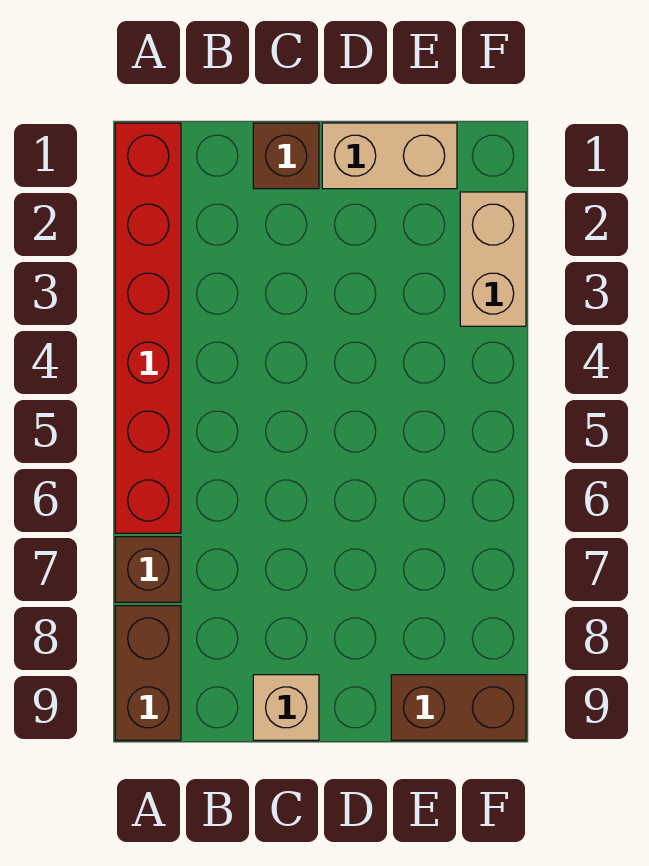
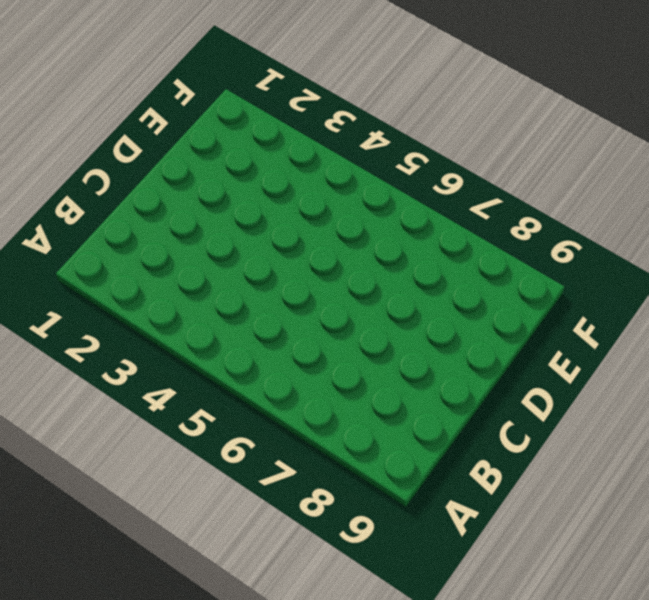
none -> red brick A1:A6 level 1
none -> brown brick A7 level 1

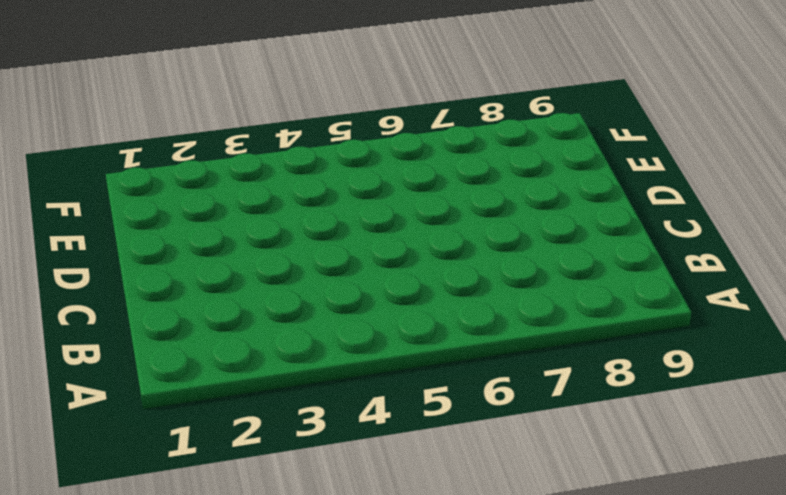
none -> red brick A1:A6 level 1
none -> brown brick A7 level 1

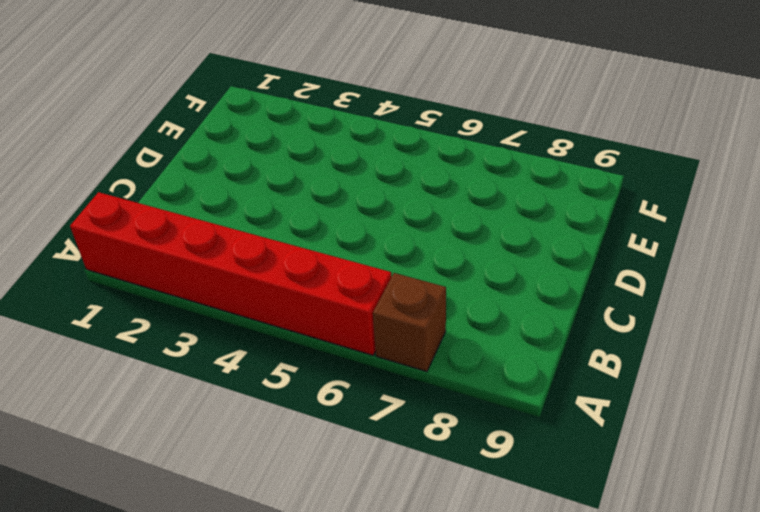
none -> brown brick A8:A9 level 1
none -> brown brick C1 level 1

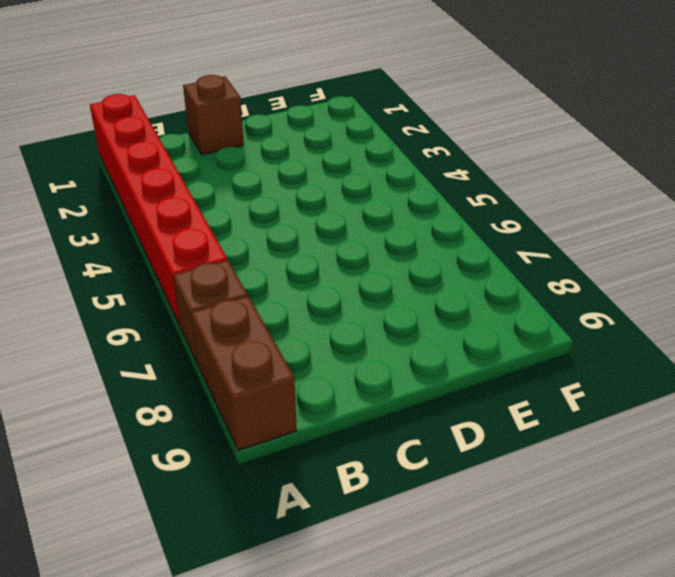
none -> tan brick C9 level 1
none -> tan brick D1:E1 level 1

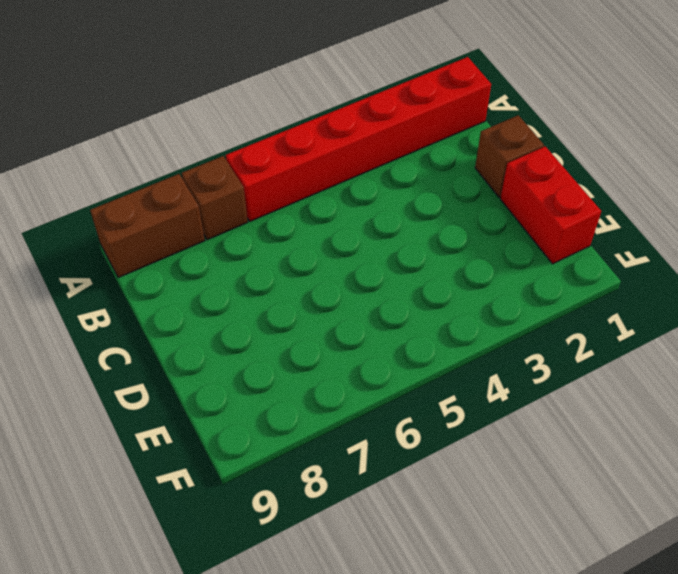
red brick D1:E1 level 1 -> tan brick D1:E1 level 1
none -> tan brick C9 level 1
none -> brown brick E9:F9 level 1

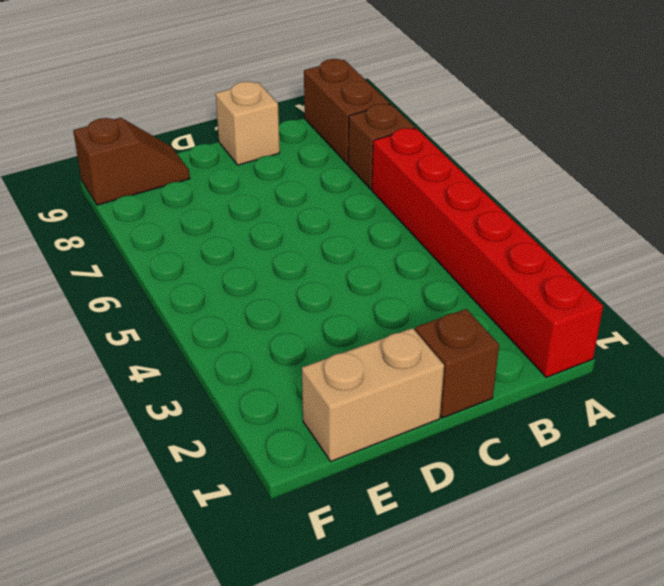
brown slope E9:F9 level 1 top F -> brown brick E9:F9 level 1
none -> tan brick F2:F3 level 1

